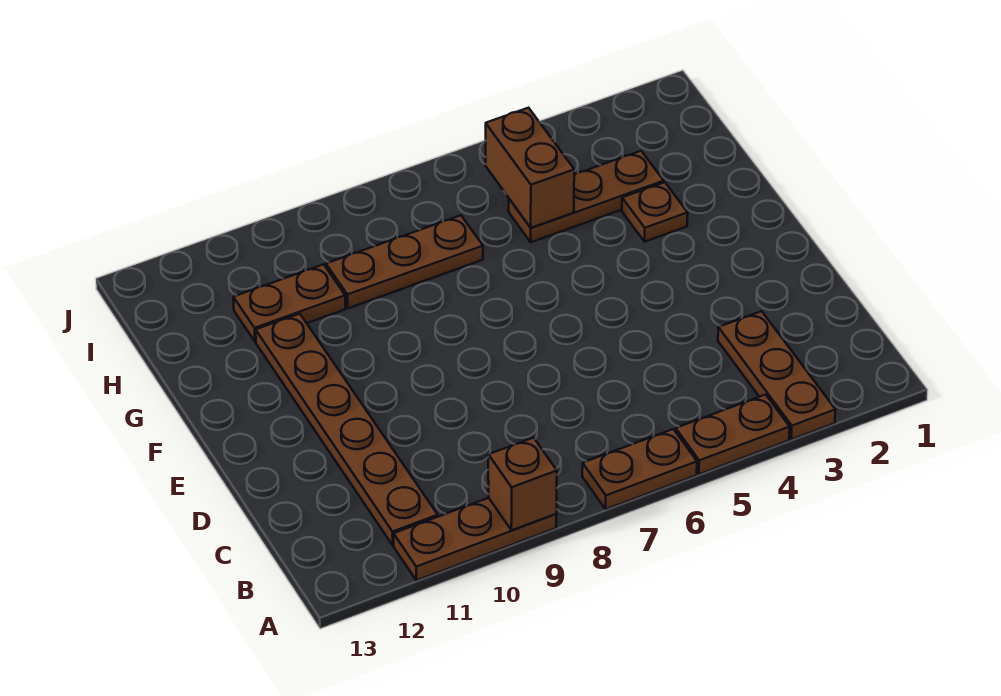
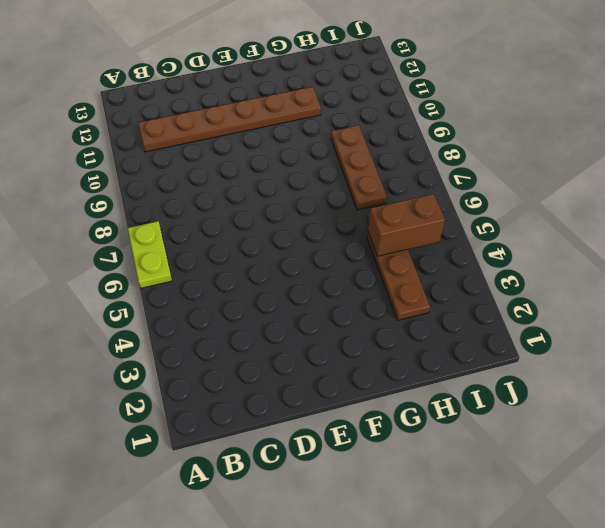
lime plate A6:A7 level 1 -> brown plate A6:A7 level 1
none -> brown plate A3:C3 level 1
none -> brown plate A4:A5 level 1

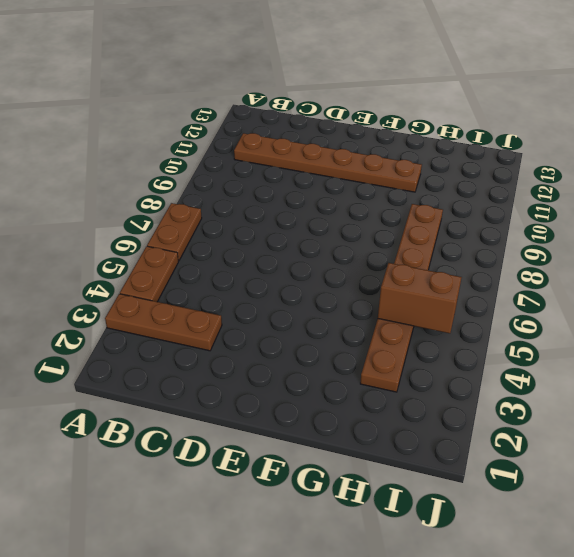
none -> brown plate A9:A11 level 1
none -> brown plate G3 level 1

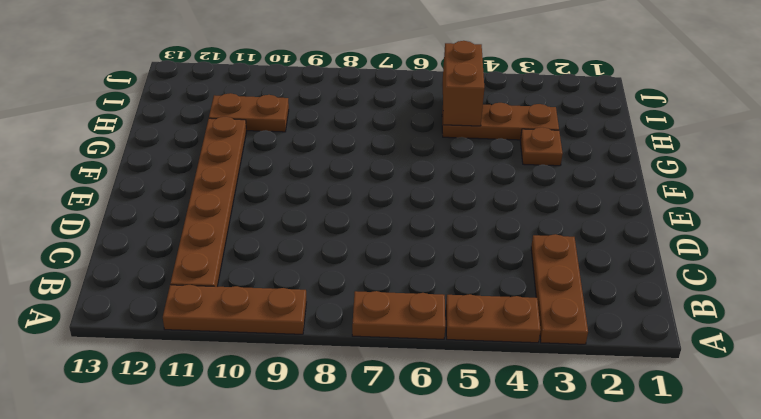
none -> brown plate H7:H9 level 1
none -> brown brick A9 level 2

